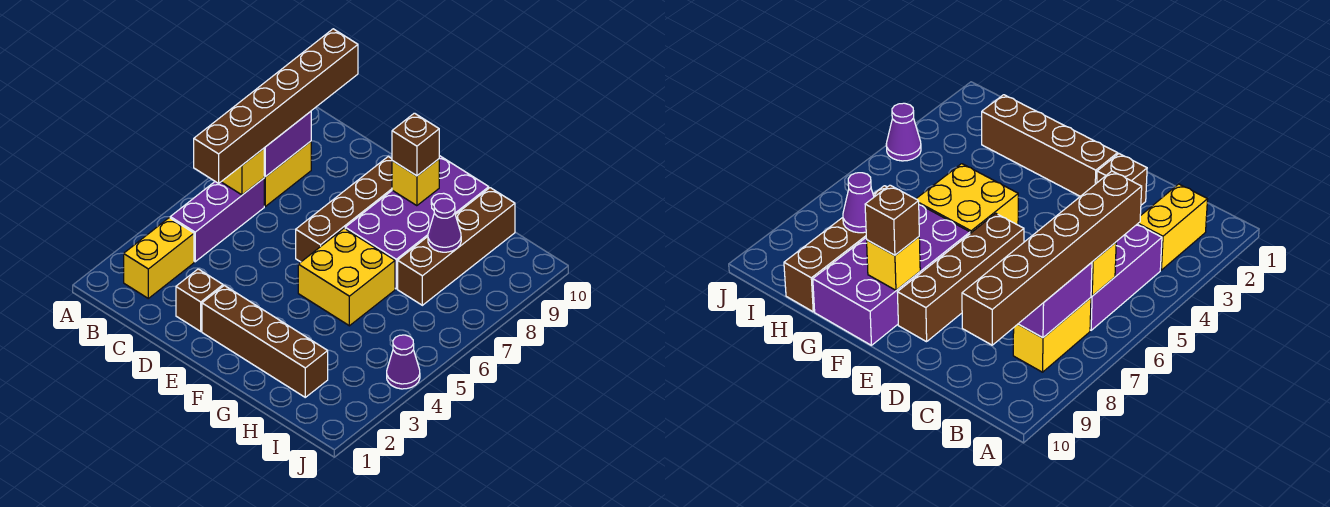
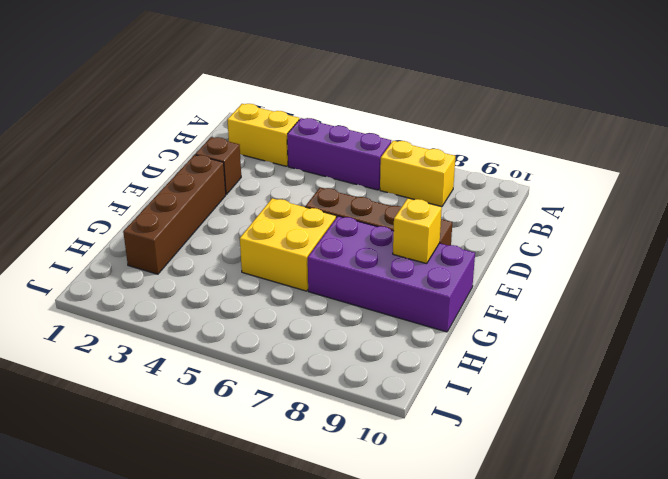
none -> brown brick H7:H10 level 1
none -> purple cone J4 level 1
none -> yellow brick B6 level 2

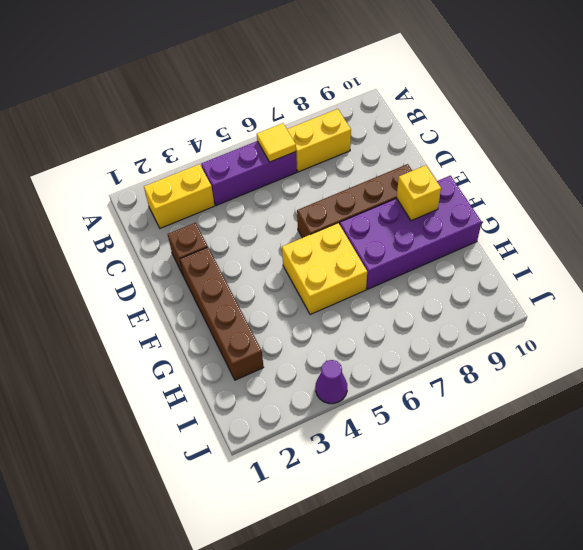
yellow tile B6 level 2 -> yellow brick B6 level 2
none -> brown brick H7:H10 level 1
none -> purple brick B7:B8 level 2
none -> purple cone H8 level 2

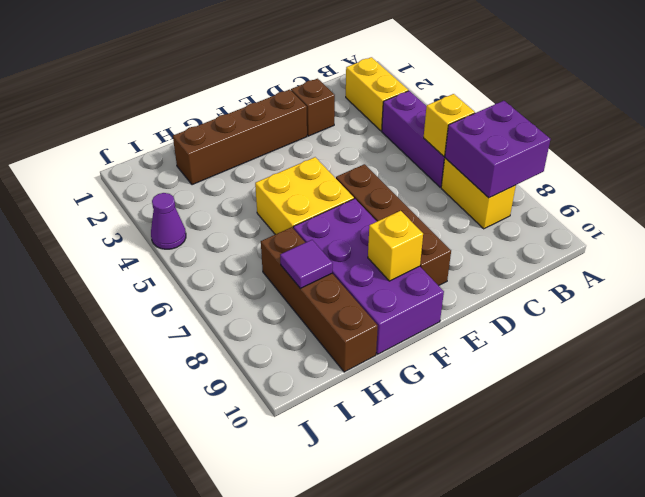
purple brick A7:B8 level 2 -> purple brick B7:B8 level 2
purple tile H8 level 2 -> purple cone H8 level 2
none -> brown brick B5:B10 level 3
none -> brown brick F9 level 3

